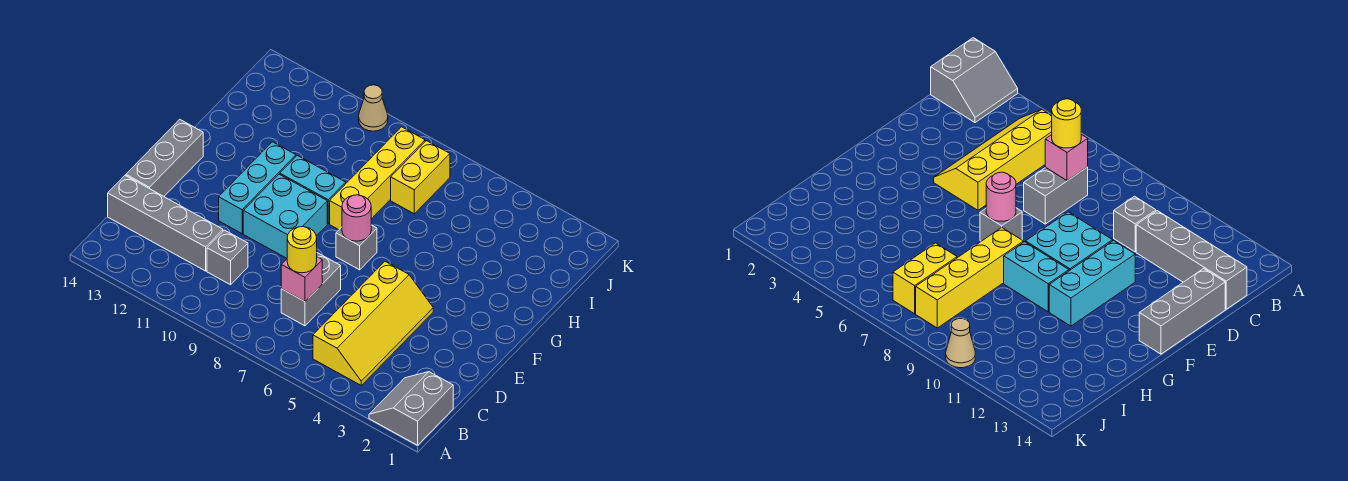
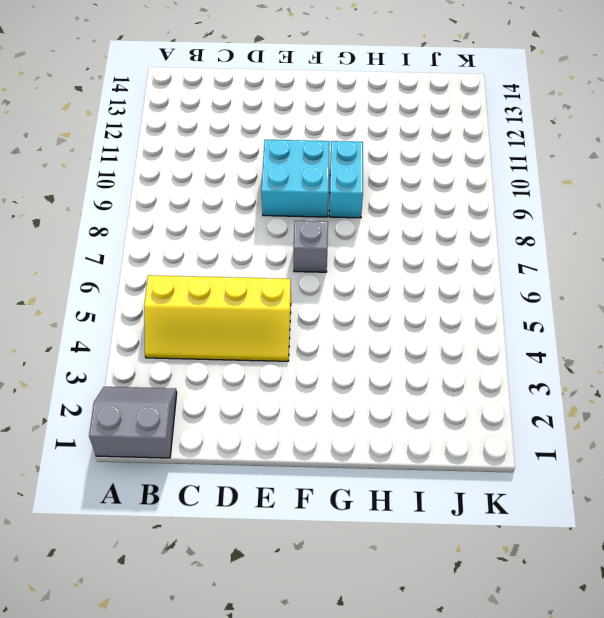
none -> grey brick C7:D7 level 1
none -> grey brick C10 level 1
none -> grey brick C11:C14 level 1

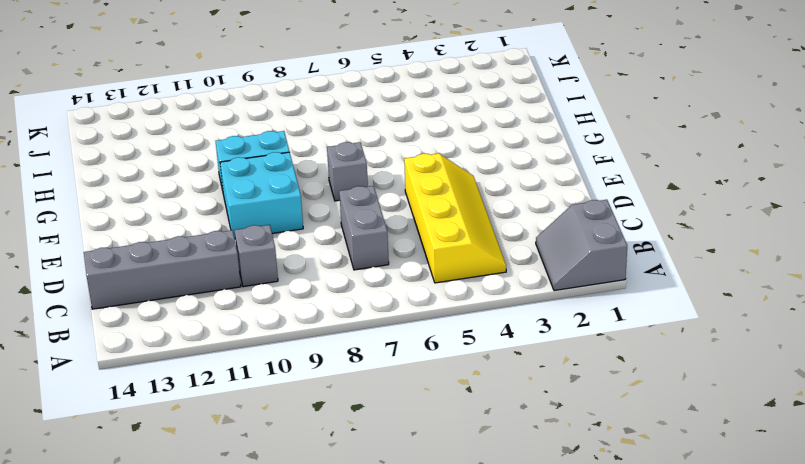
none -> grey brick D14:F14 level 1
none -> cyan brick E11:G11 level 1
none -> yellow brick G8:J8 level 1

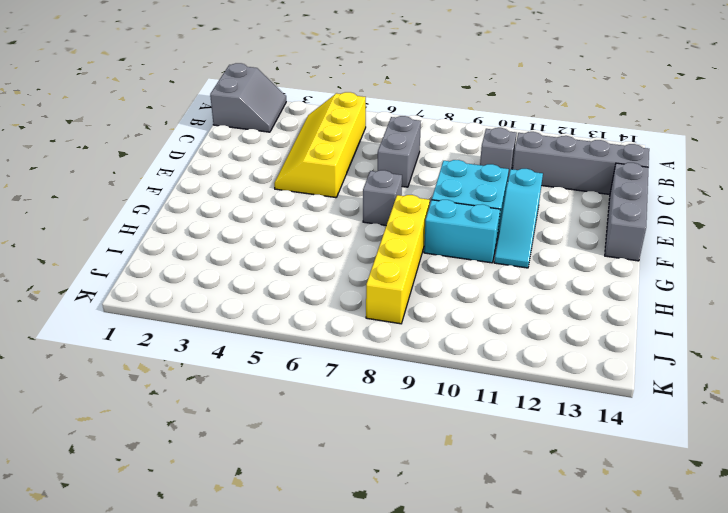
cyan slope E11:G11 level 1 top E -> cyan brick E11:G11 level 1
none -> yellow brick I7:J7 level 1
none -> tan cone K10 level 1
none -> pink brick C7 level 2

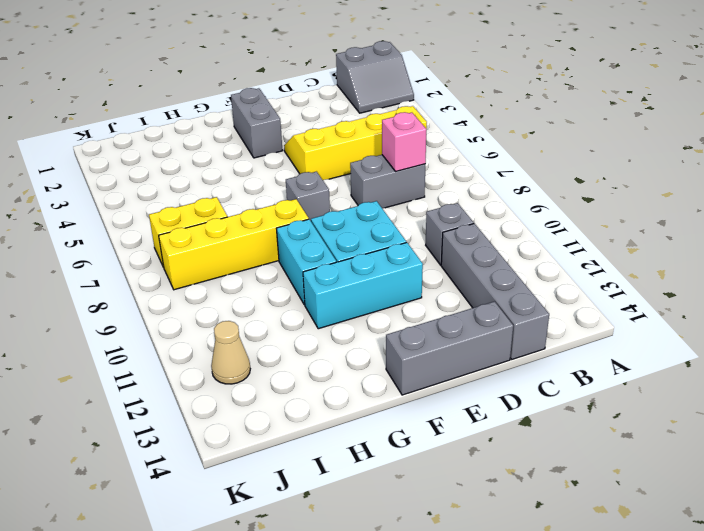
grey brick F2:F3 level 1 -> none
tan cone J12 level 1 -> tan cone K10 level 1
none -> pink round brick F7 level 2
none -> yellow round brick C7 level 3

